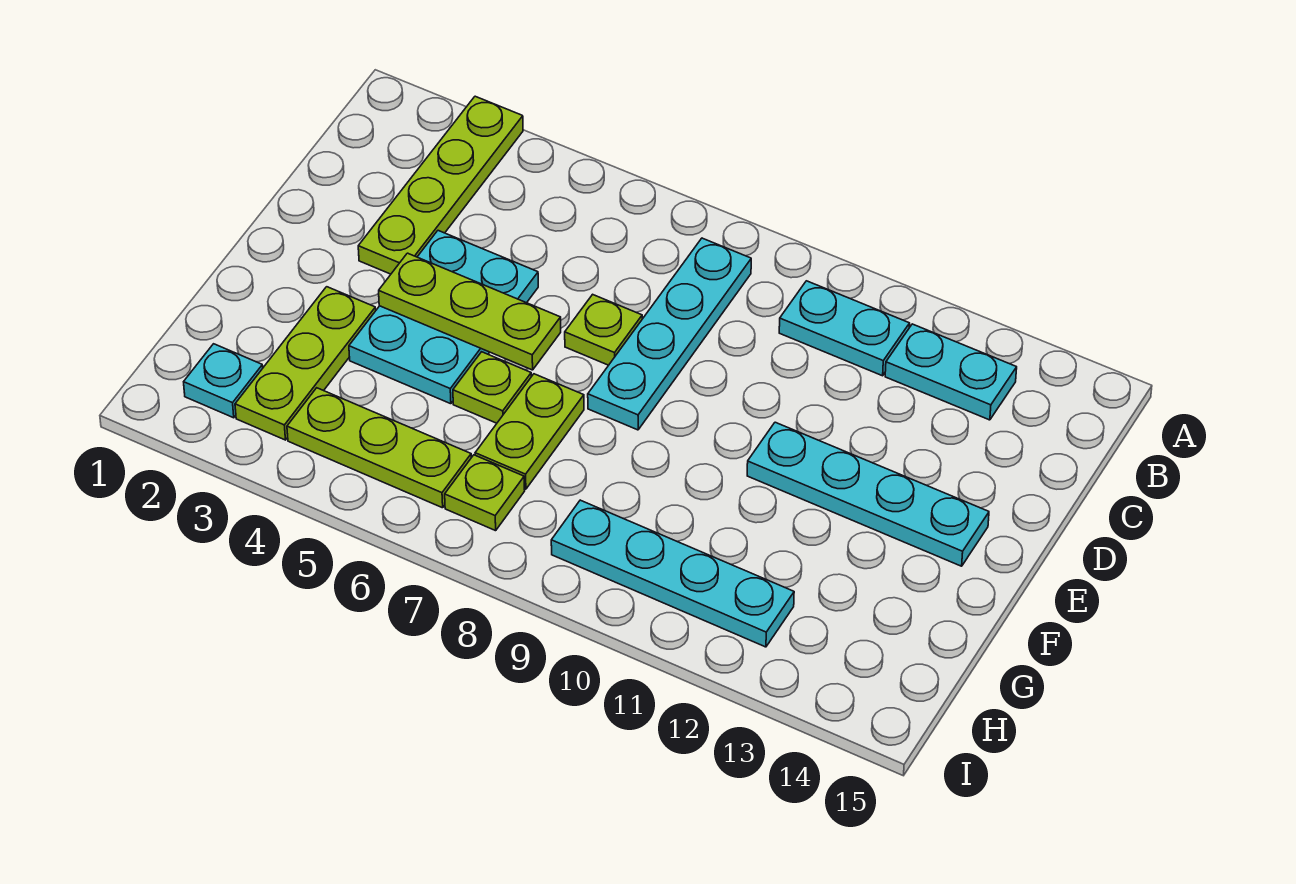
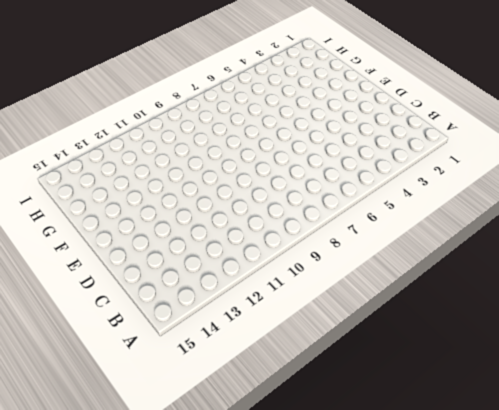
none -> lime plate A3:D3 level 1
none -> cyan plate B8:E8 level 1
none -> cyan plate B10:B11 level 1

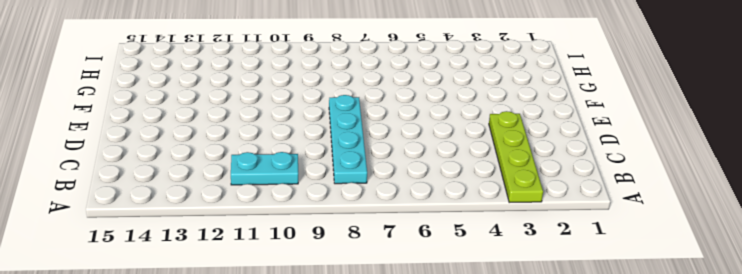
none -> cyan plate B12:B13 level 1
none -> cyan plate D4:F5 level 1
none -> lime plate D7 level 1

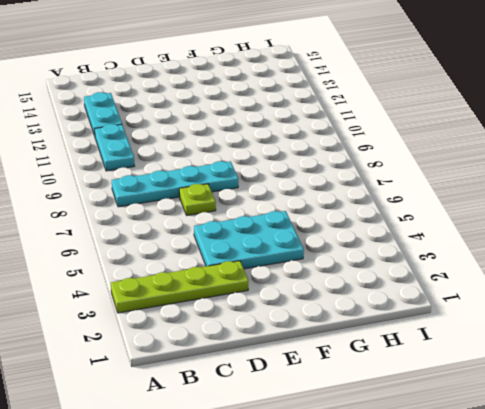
none -> cyan plate E11:E14 level 1
none -> lime plate F3:H3 level 1
none -> lime plate F6 level 1

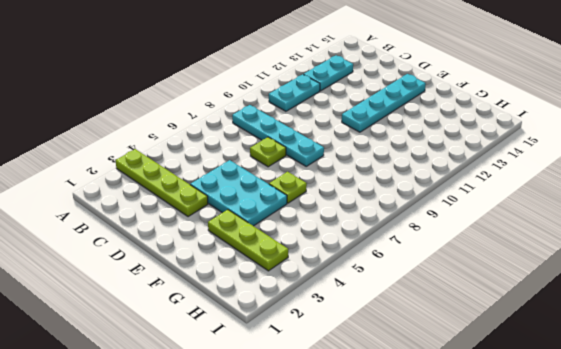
none -> lime plate F7:G7 level 1
none -> cyan plate H2 level 1
none -> lime plate H4:H6 level 1

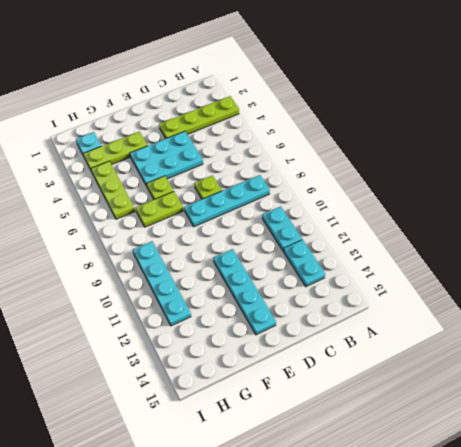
none -> lime plate H7 level 1
none -> lime plate E4:E6 level 2

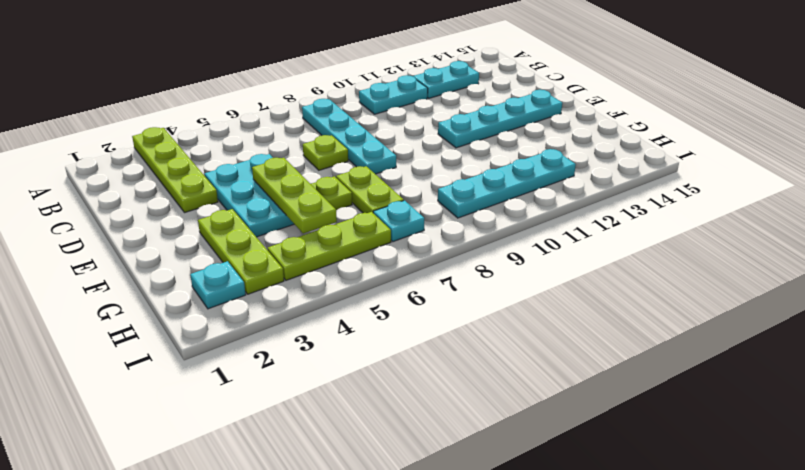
lime plate E5:G5 level 2 -> lime plate E4:E6 level 2
cyan plate H7 level 1 -> lime plate H7 level 1

